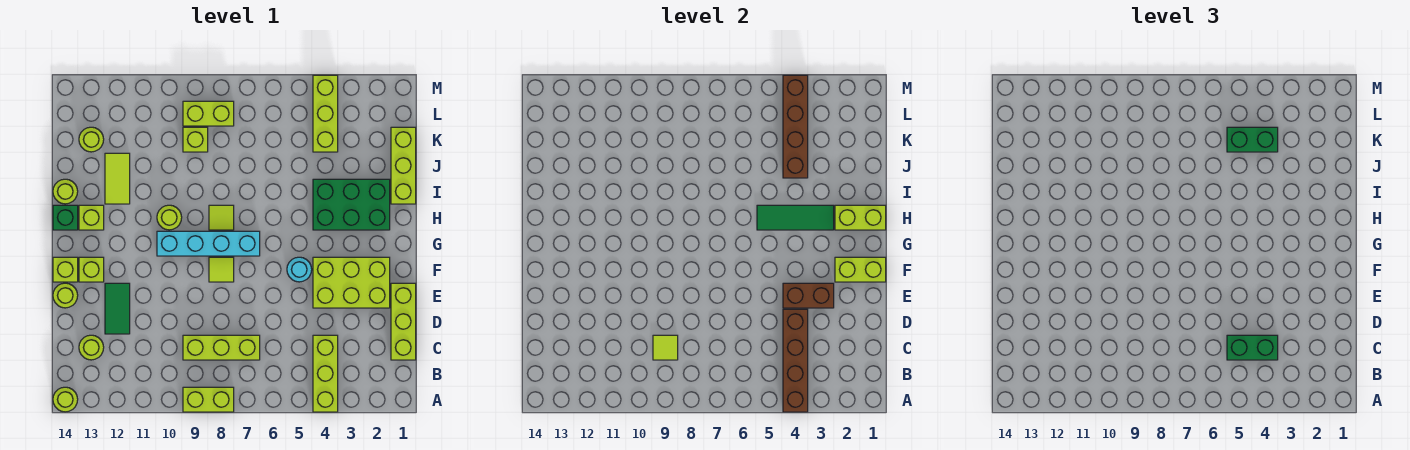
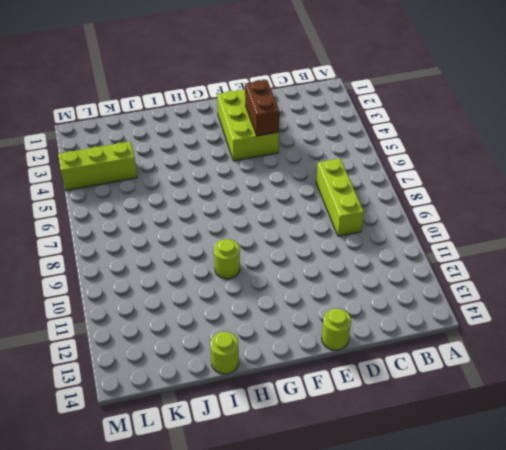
none -> lime brick A4:C4 level 1
none -> lime brick A8:A9 level 1
none -> lime round brick A14 level 1
none -> lime brick C1:E1 level 1

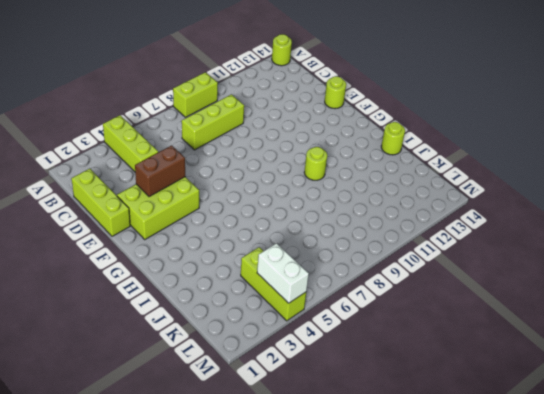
white brick L4:M4 level 2 -> brown brick J4:M4 level 2
none -> lime round brick C13 level 1
none -> green tile D12:E12 level 1
none -> cyan round brick F5 level 1
none -> lime tile F8 level 1

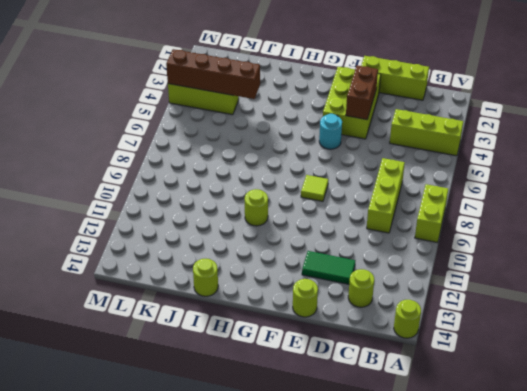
none -> lime brick F13 level 1
none -> lime brick F14 level 1
none -> cyan brick G7:G10 level 1
none -> green brick H2:I4 level 1

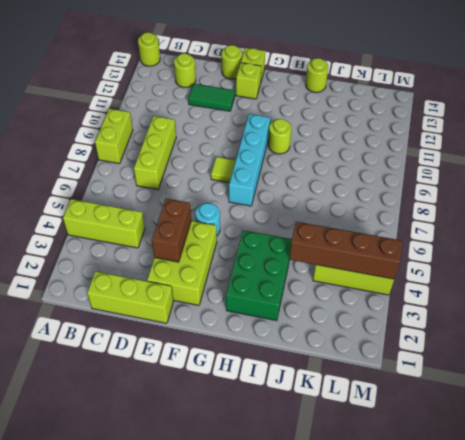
none -> lime tile H8 level 1
none -> lime brick H13 level 1
none -> green brick H14 level 1
none -> lime brick I1:K1 level 1

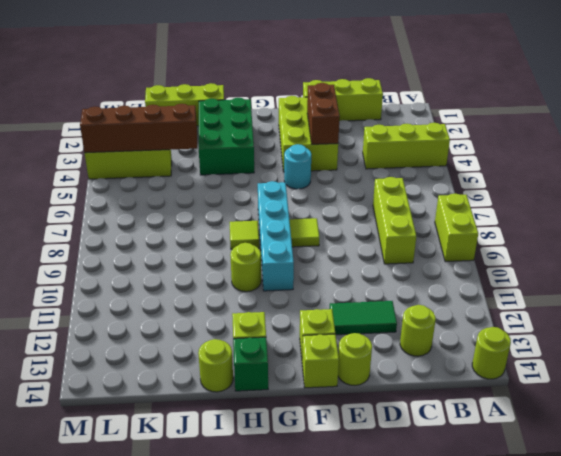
none -> lime tile I12:J12 level 1
none -> lime brick K9 level 1
none -> lime round brick K13 level 1
none -> lime brick L8:L9 level 1

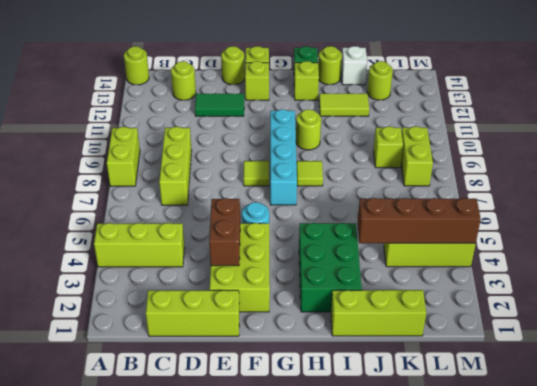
white brick J14 level 1 -> none
none -> brown brick A4:D4 level 2
none -> lime tile C9 level 2
none -> lime brick F1:F2 level 2
none -> lime brick H1:H2 level 2

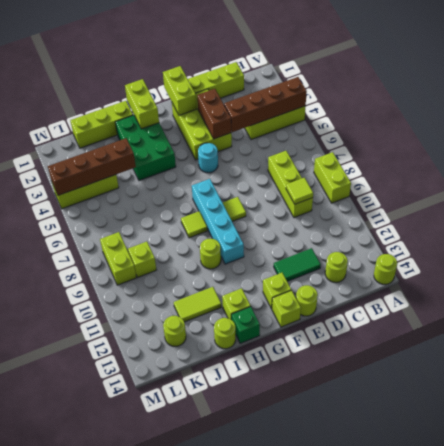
none -> green tile H3:H5 level 2
none -> green brick C4:C5 level 3
none -> green brick K4:K5 level 3

